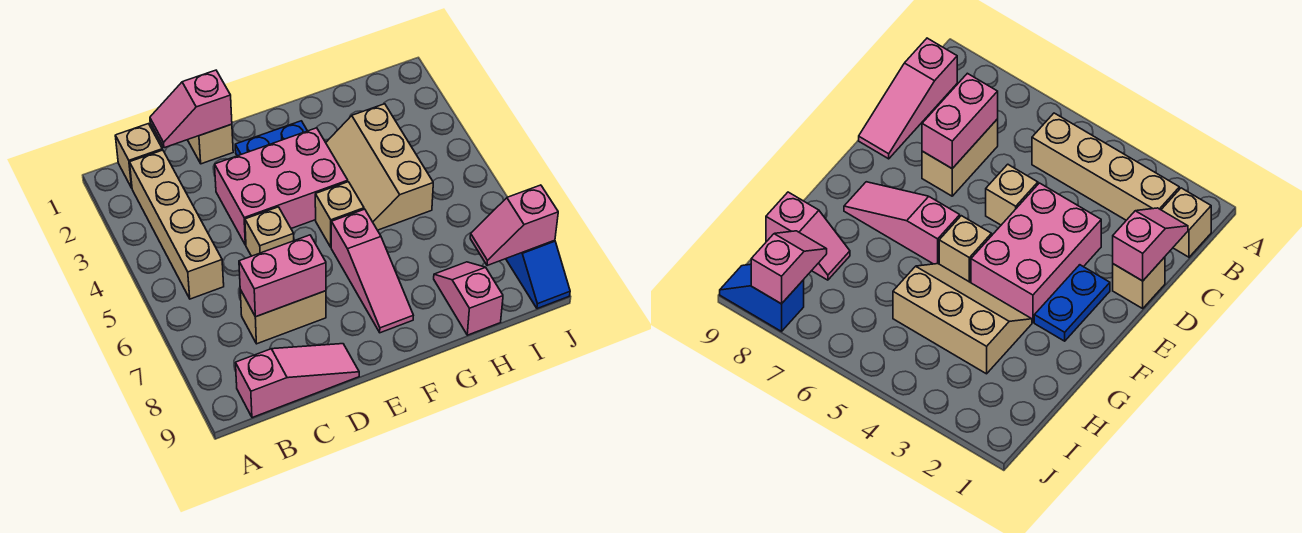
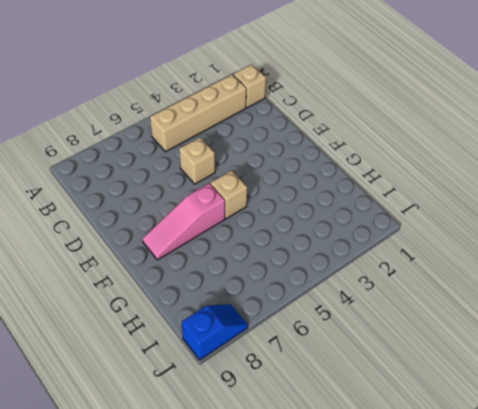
blue slope J8:J9 level 1 top 9 -> blue slope J8:J9 level 1 top 8
none -> pink slope B9:D9 level 1 top B
none -> tan brick C7:D7 level 1
none -> tan brick D1 level 1

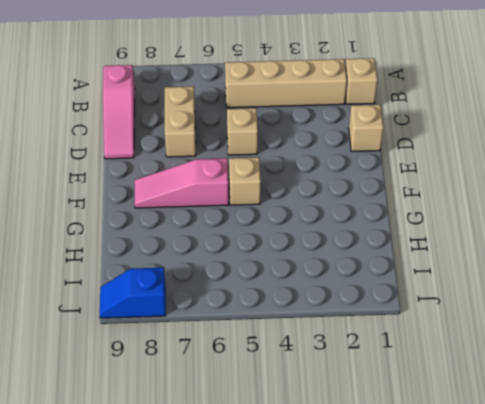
none -> pink brick D3:F4 level 1
none -> blue plate E2:F2 level 1
none -> tan slope G3:H5 level 1 top H

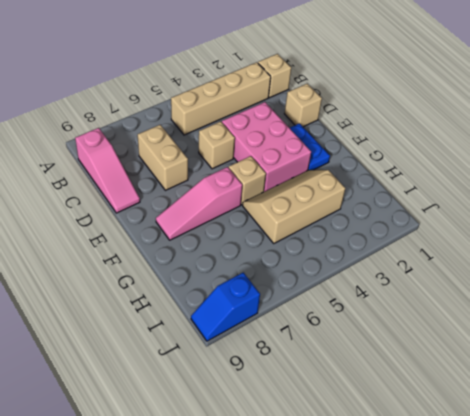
none -> pink slope H8:H9 level 1 top 9
none -> pink slope C1:D1 level 2 top D
none -> pink brick C7:D7 level 2

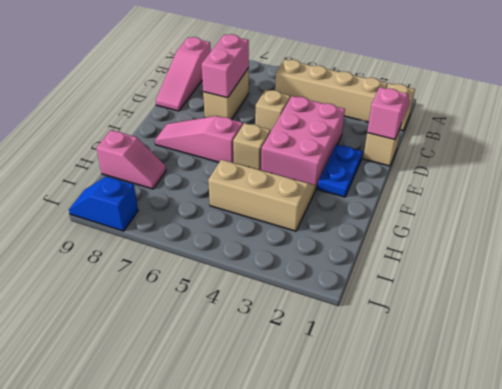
none -> pink slope I8:J8 level 2 top J

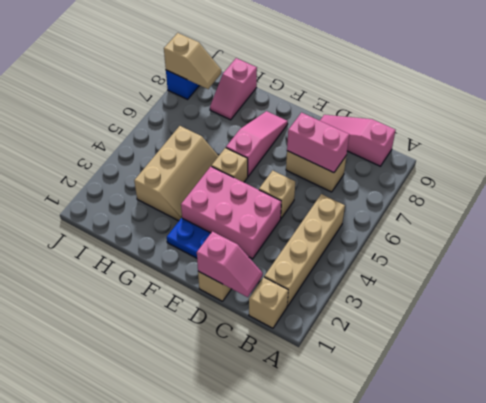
tan slope I8:J8 level 2 top J -> pink slope I8:J8 level 2 top J

